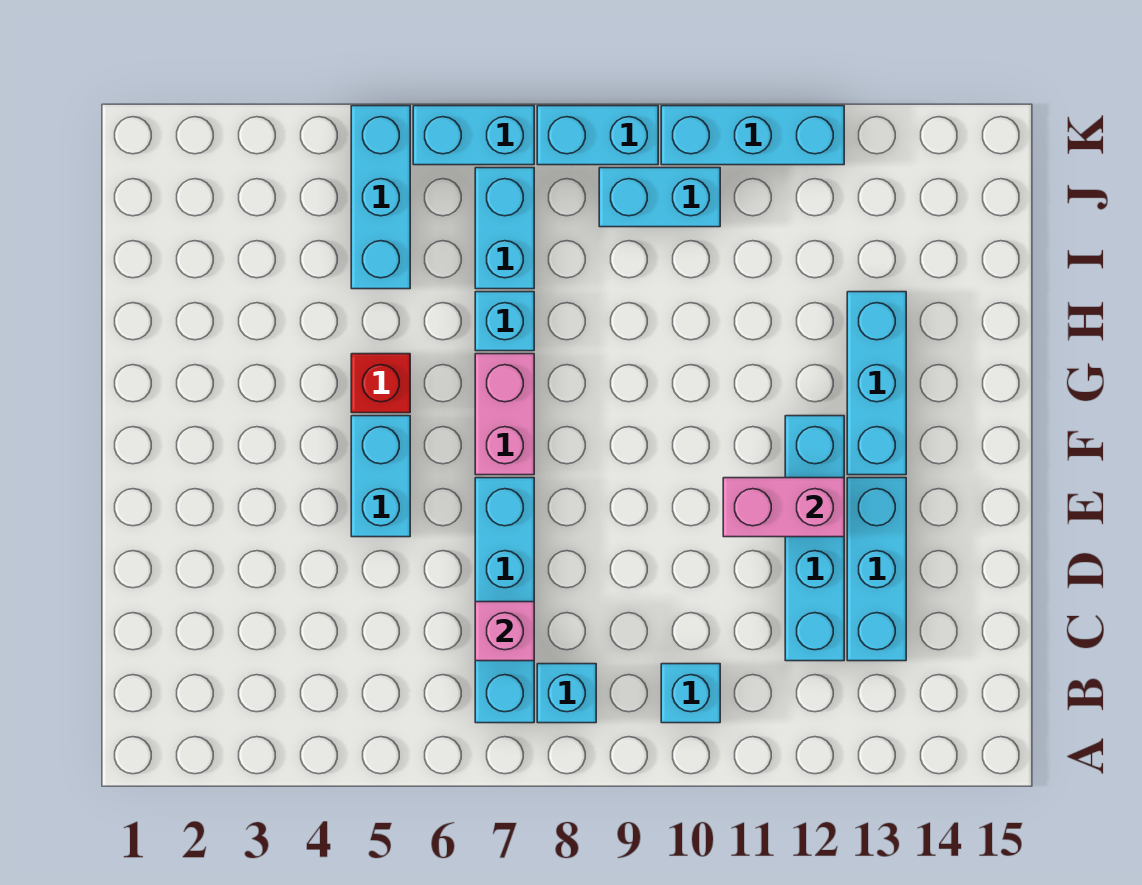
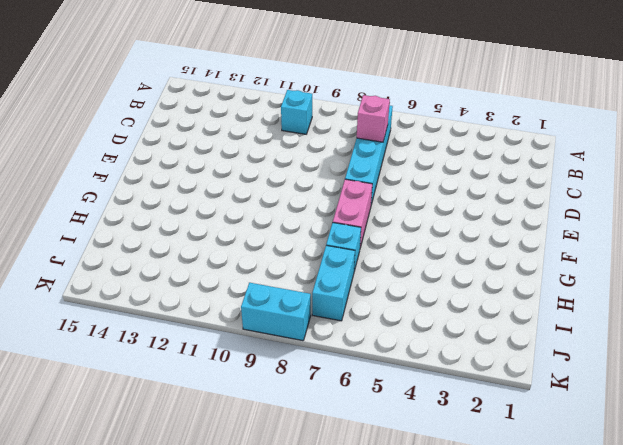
none -> cyan brick B8 level 1
none -> cyan brick C12:F12 level 1
none -> cyan brick C13:E13 level 1

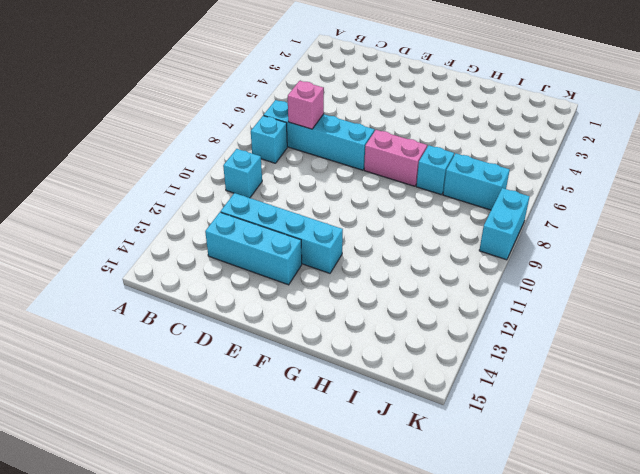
none -> cyan brick E5:F5 level 1
none -> cyan brick F13:H13 level 1
none -> red brick G5 level 1

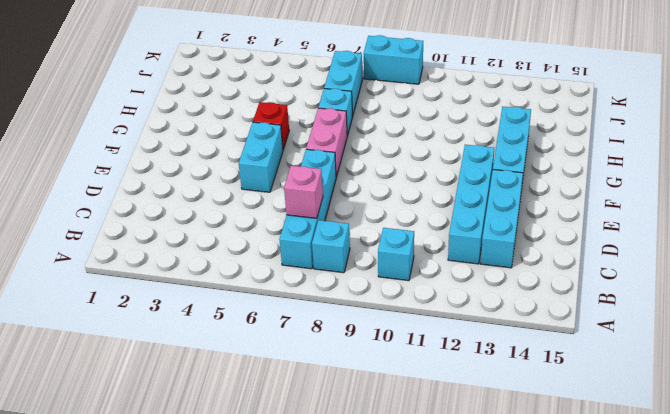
none -> cyan brick I5:K5 level 1
none -> cyan brick J9:J10 level 1
none -> cyan brick K6:K7 level 1

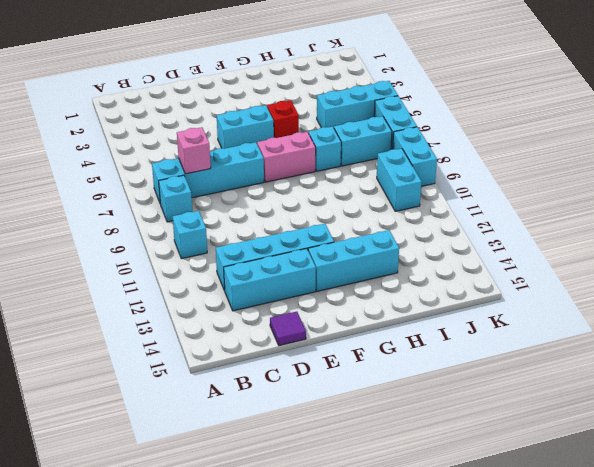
purple tile D15 level 1 -> none
none -> cyan brick K10:K12 level 1
none -> pink brick E11:E12 level 2

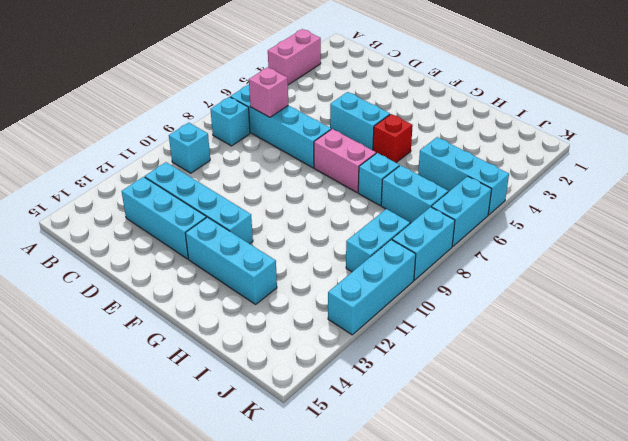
pink brick A3:A4 level 1 -> pink brick E11:E12 level 2

